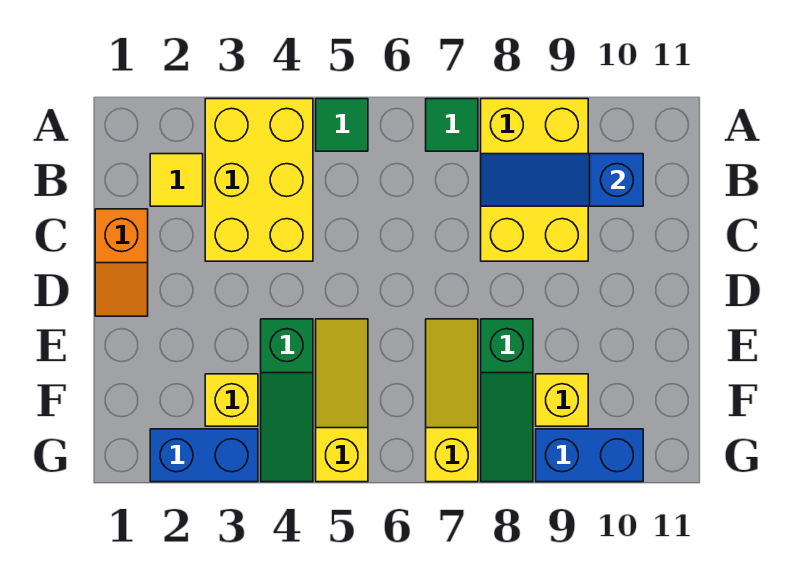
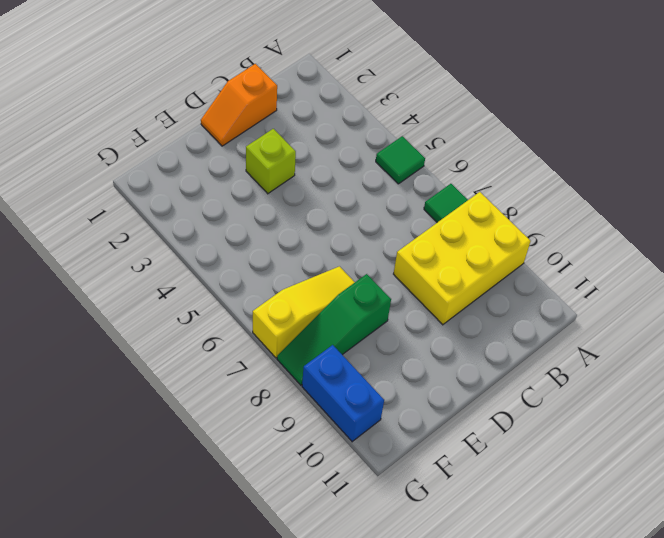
lime brick D3 level 1 -> none
none -> yellow brick A3:C4 level 1
none -> yellow tile B2 level 1
none -> green slope E4:G4 level 1 top E

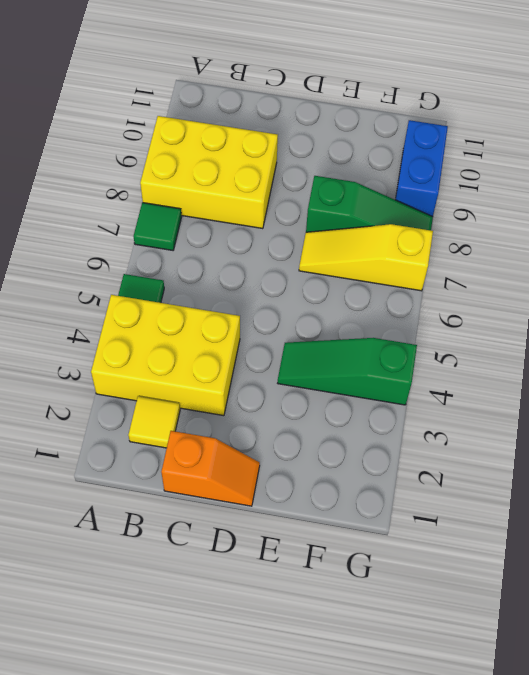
green slope E4:G4 level 1 top G -> green slope E4:G4 level 1 top E
none -> yellow slope E5:G5 level 1 top G
none -> yellow brick F3 level 1
none -> yellow brick F9 level 1

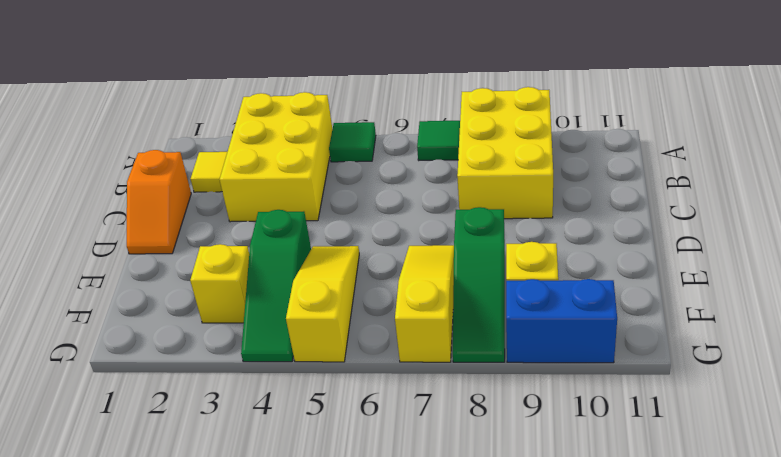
none -> blue brick G2:G3 level 1
none -> blue slope B8:B10 level 2 top 10

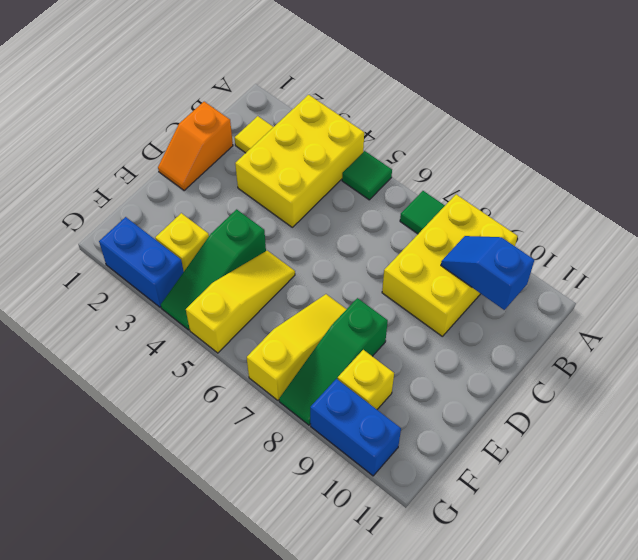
blue slope B9:B10 level 2 top 10 -> blue slope B8:B10 level 2 top 10

